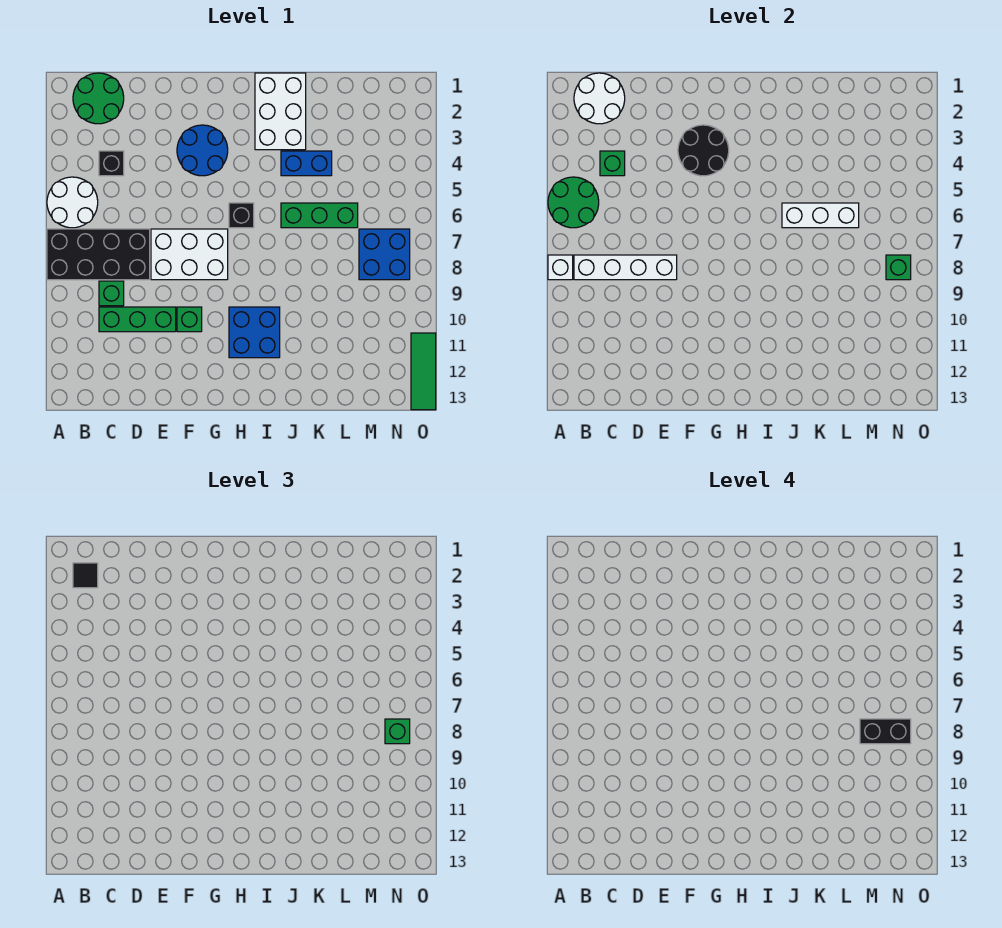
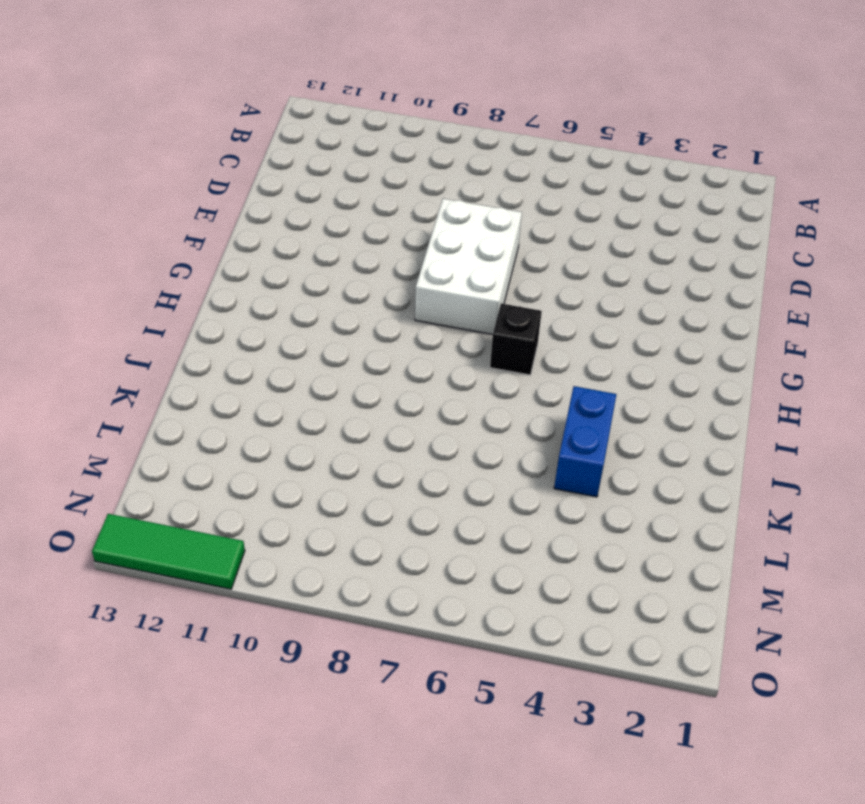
none -> white round brick A5:B6 level 1
none -> black brick A7:D8 level 1
none -> green round brick B1:C2 level 1

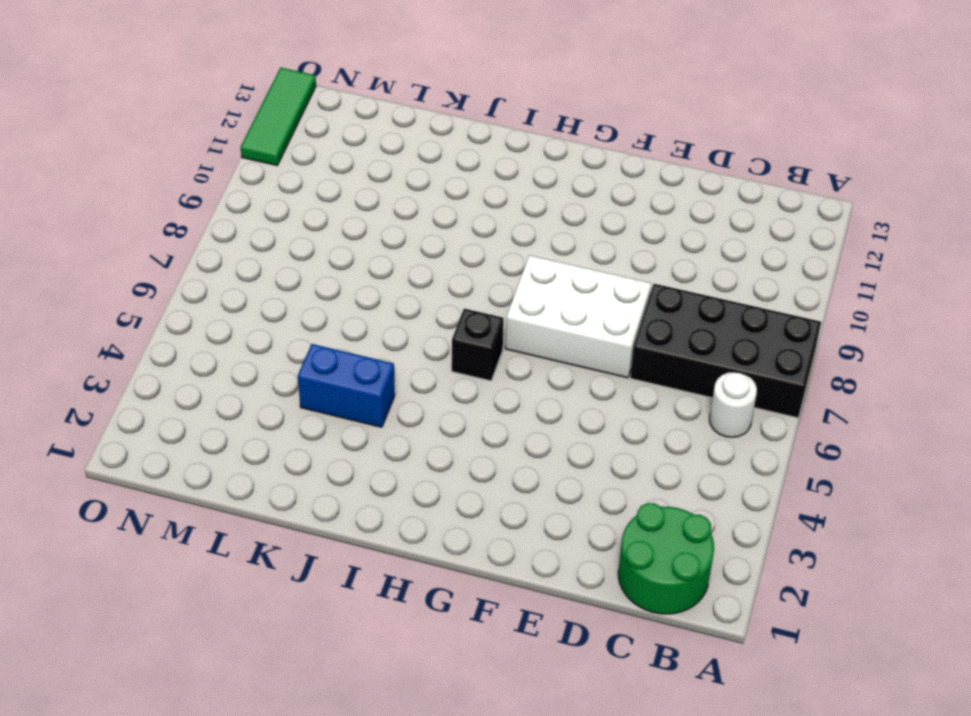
white round brick B6 level 1 -> white round brick A5:B6 level 1
none -> black brick C4 level 1
none -> green brick C9 level 1
none -> green brick C10:E10 level 1

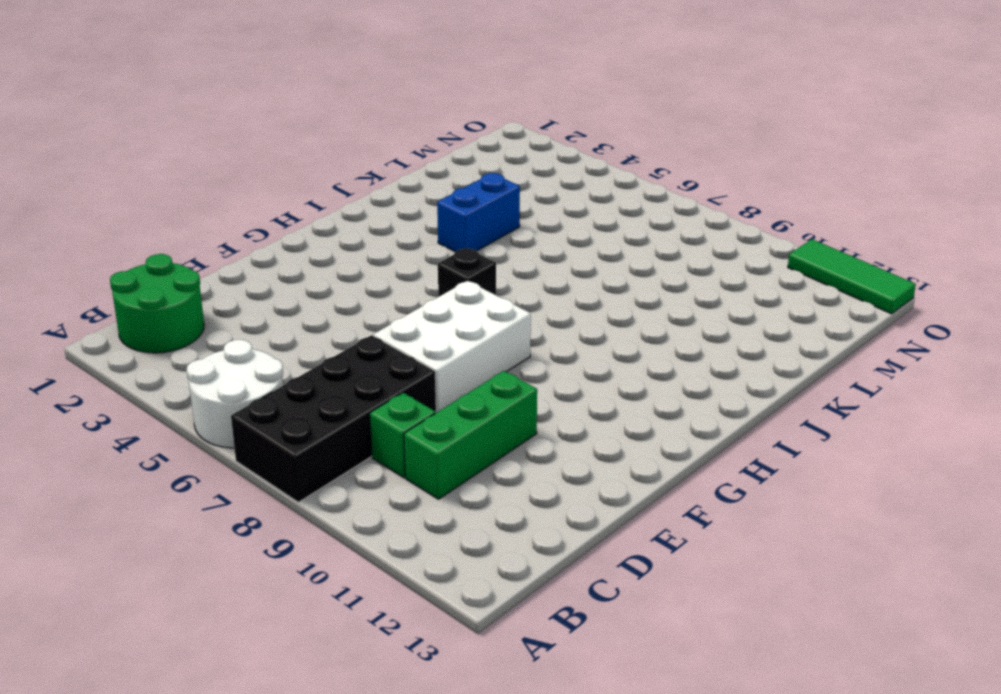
none -> black brick C4 level 1
none -> blue round brick F3:G4 level 1
none -> green brick F10 level 1

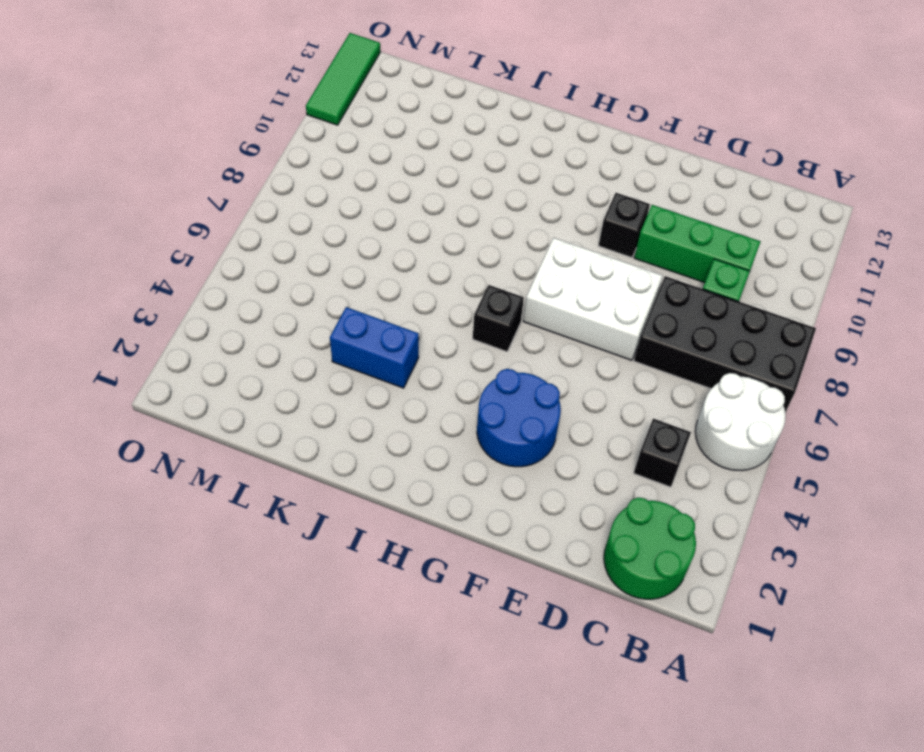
black brick F10 level 1 -> green brick F10 level 1
none -> blue brick H10:I11 level 1
none -> white brick I1:J3 level 1
none -> green brick J6:L6 level 1

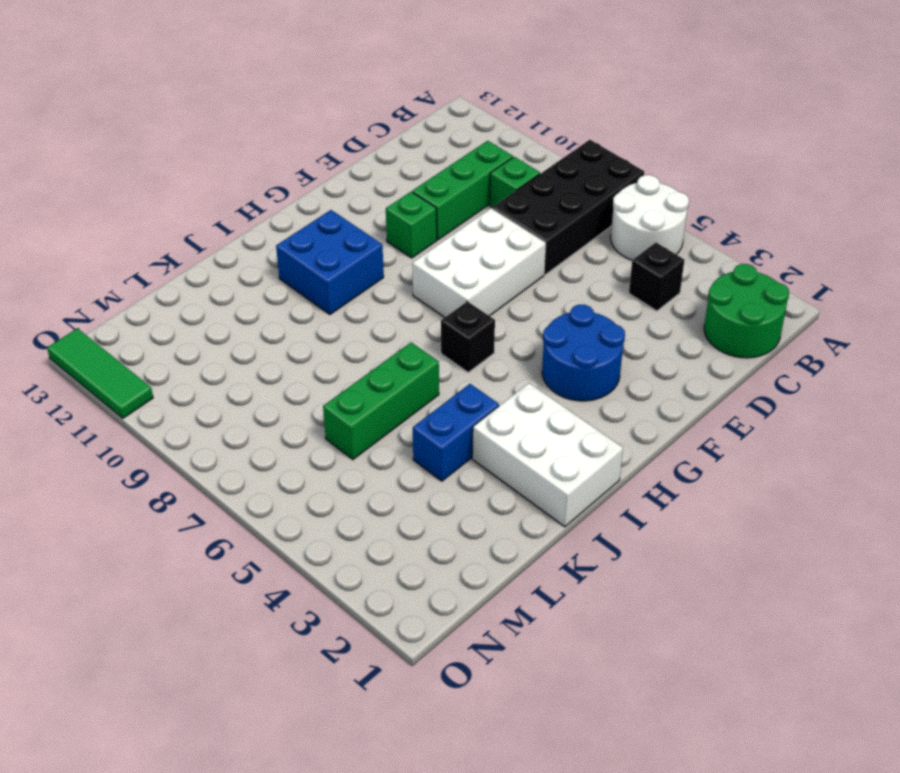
none -> blue brick M7:N8 level 1
none -> green round brick A5:B6 level 2
none -> white brick A8 level 2

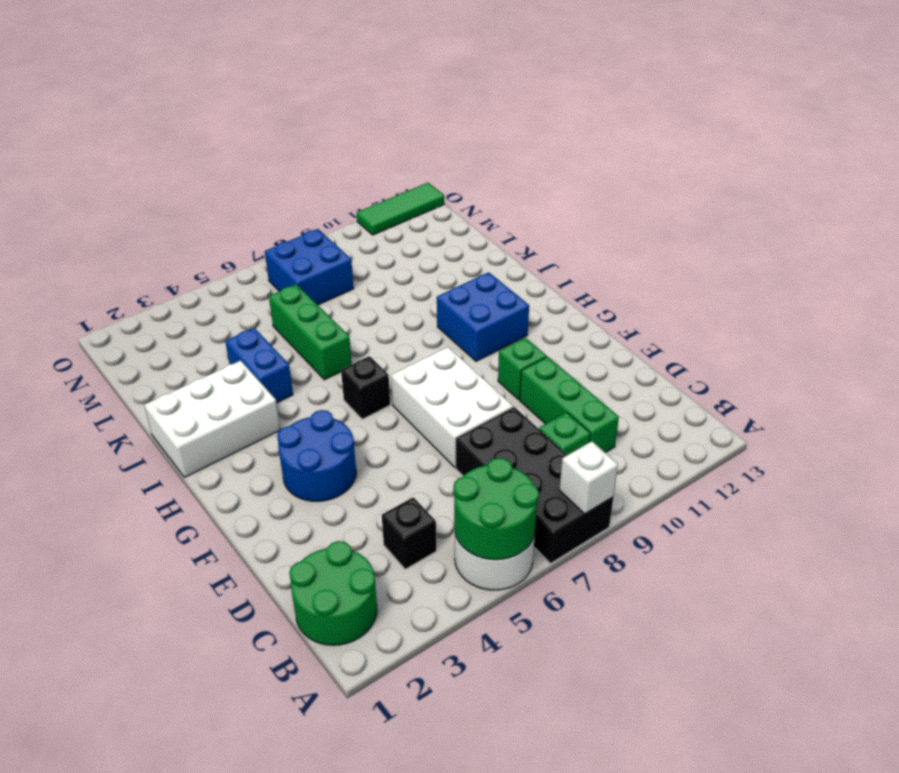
none -> white round brick B1:C2 level 2
none -> white brick B8:E8 level 2
none -> green brick C4 level 2

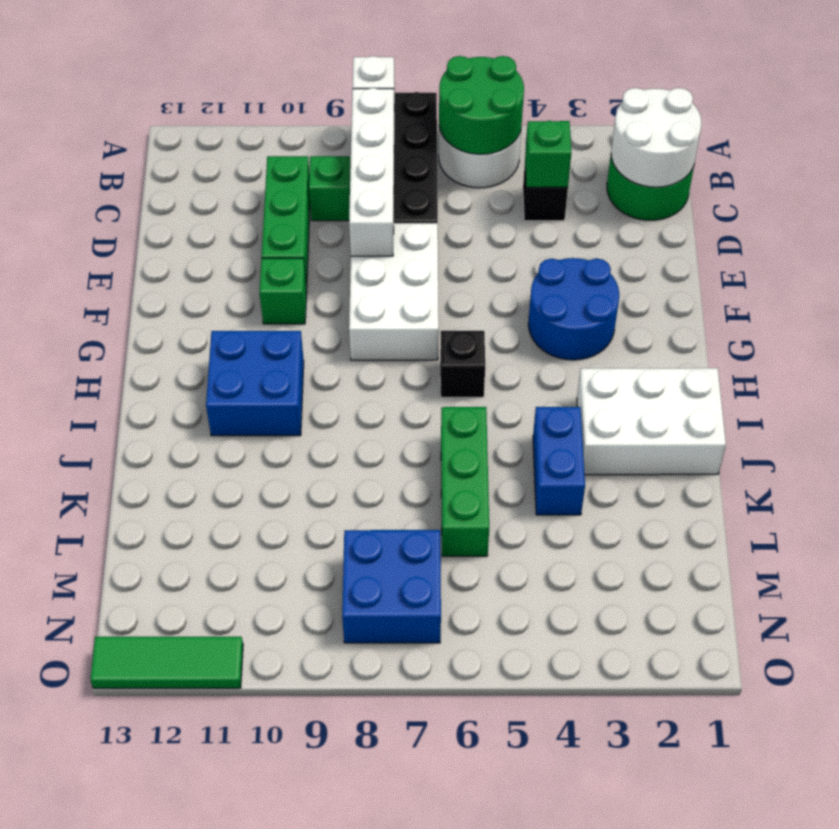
none -> black round brick F3:G4 level 2
none -> white brick J6:L6 level 2
none -> green brick N8 level 2

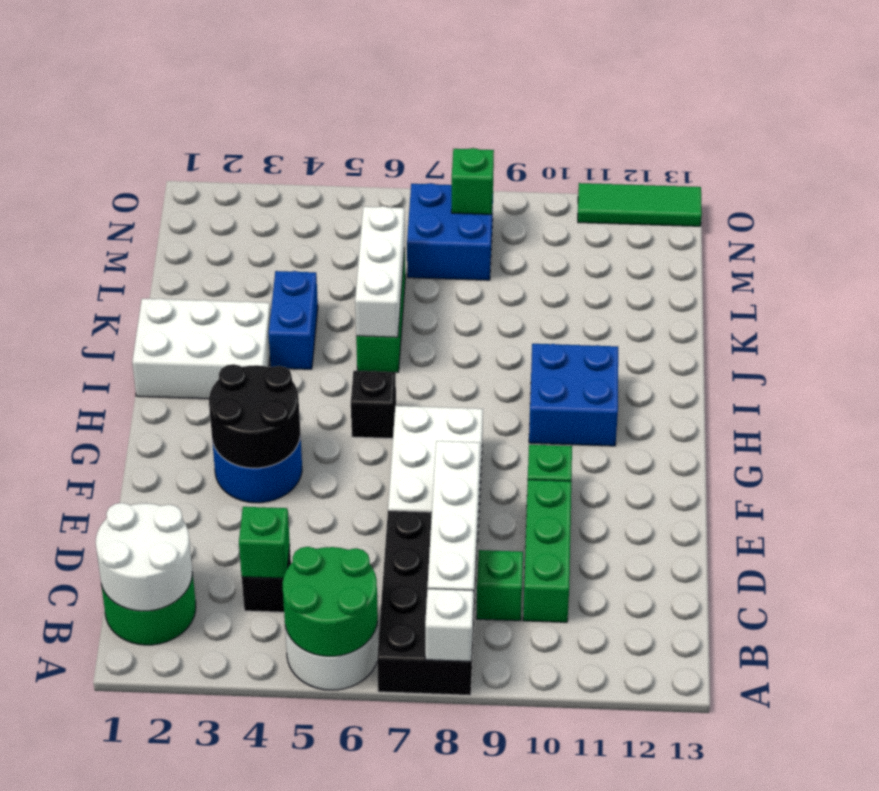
none -> black tile B2 level 3
none -> green brick N8 level 3
none -> black brick M8:N8 level 4

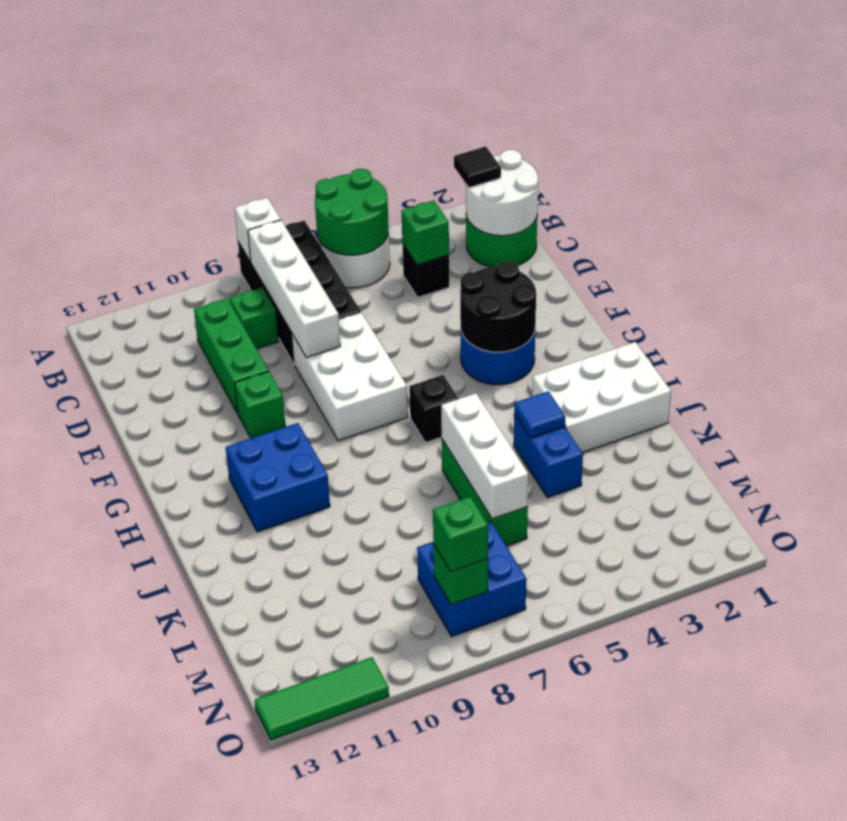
blue tile J4 level 2 -> none
none -> black brick M8:N8 level 4

